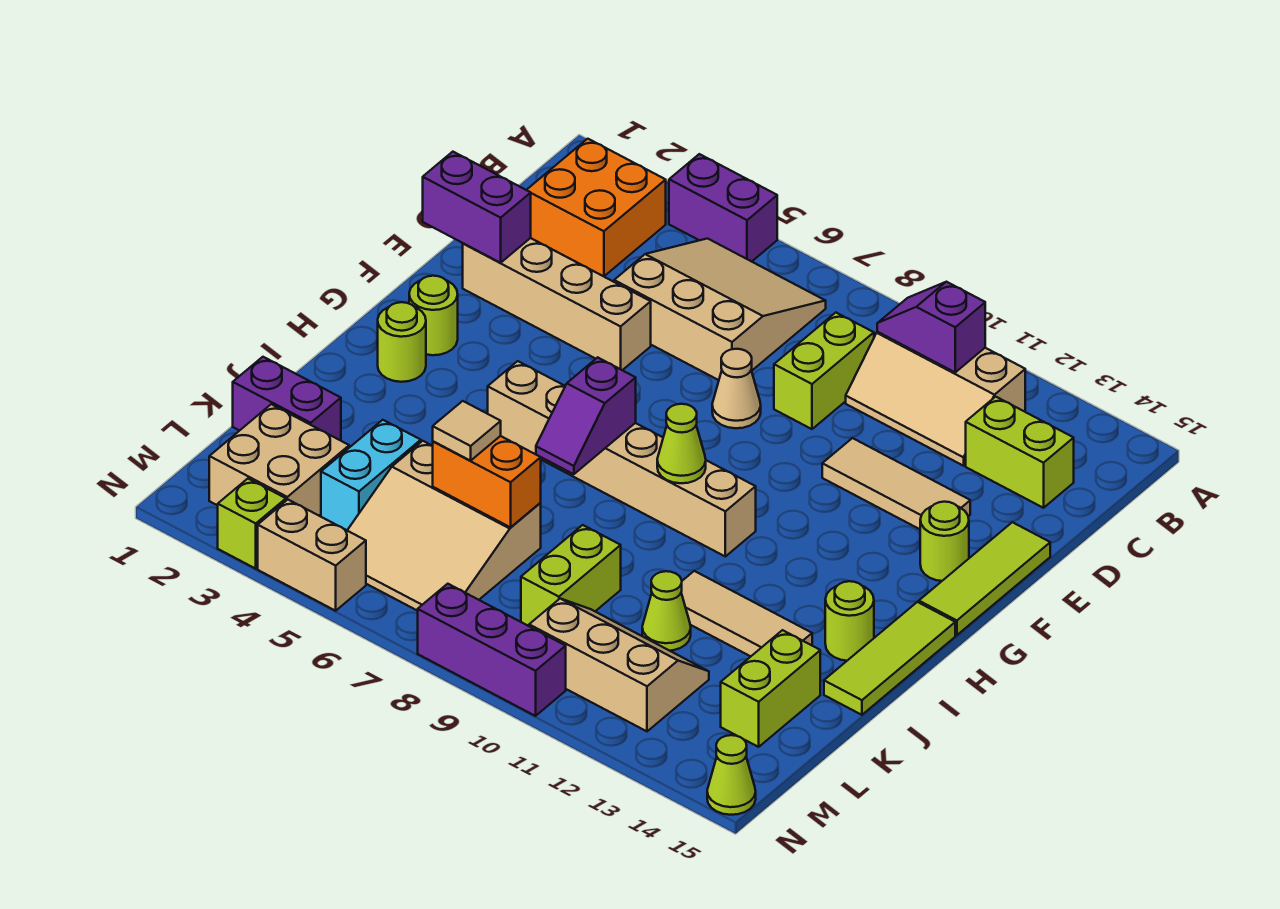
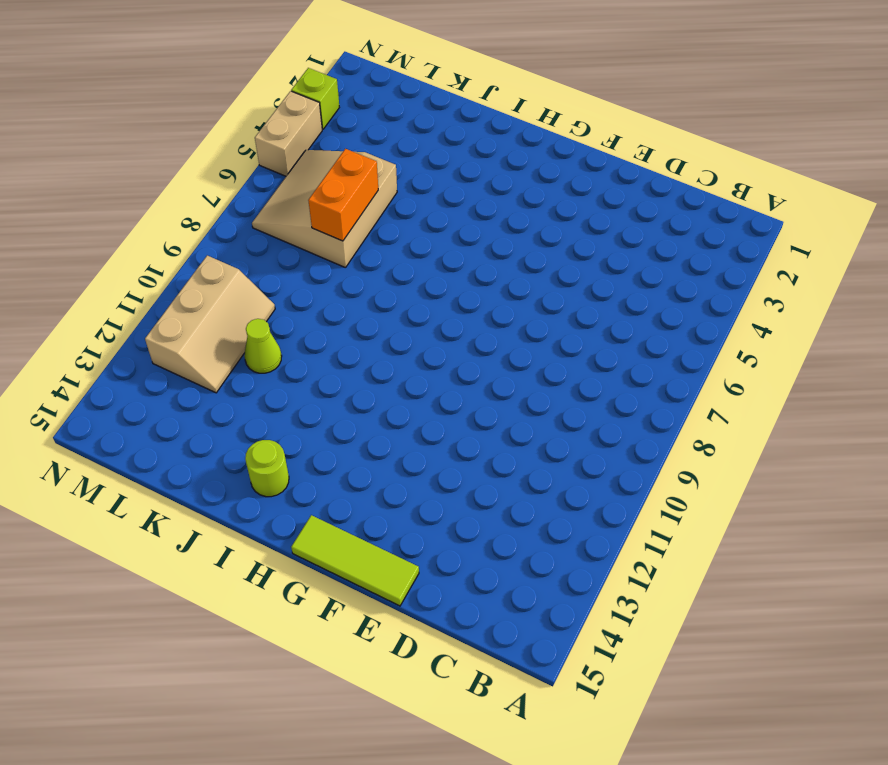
none -> purple brick A4:A5 level 1
none -> orange brick B2:C3 level 1
none -> tan slope B5:D7 level 1 top D
none -> tan slope B10:C12 level 1 top B

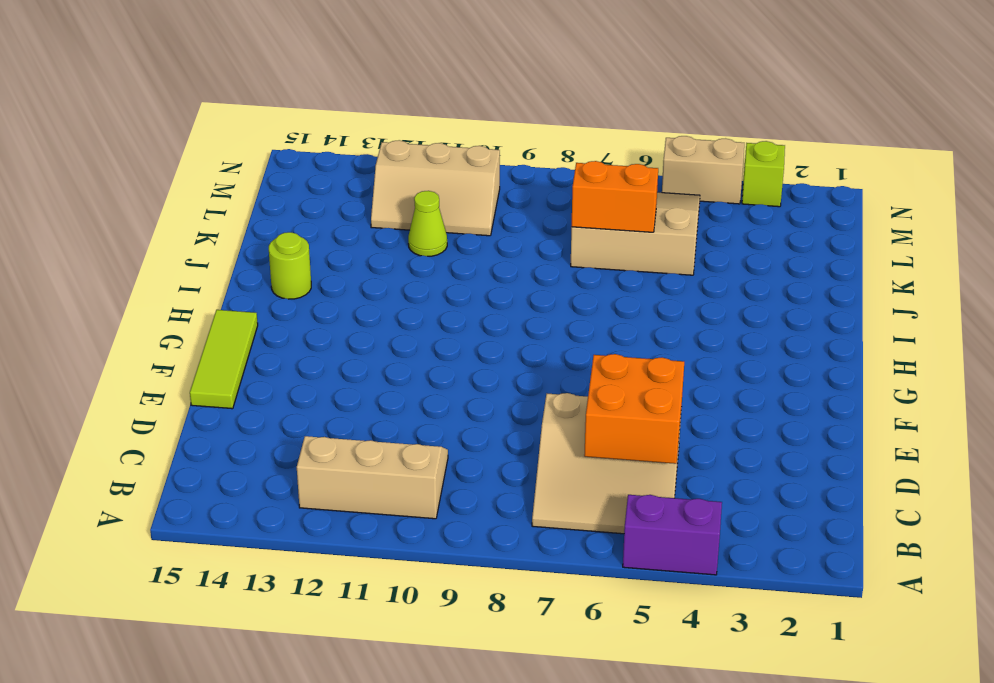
orange brick C5:D6 level 2 -> orange brick B2:C3 level 1
none -> lime brick C9:D9 level 1
none -> lime brick C13:C14 level 1
none -> tan brick E2:E5 level 1
none -> tan cone E8 level 1

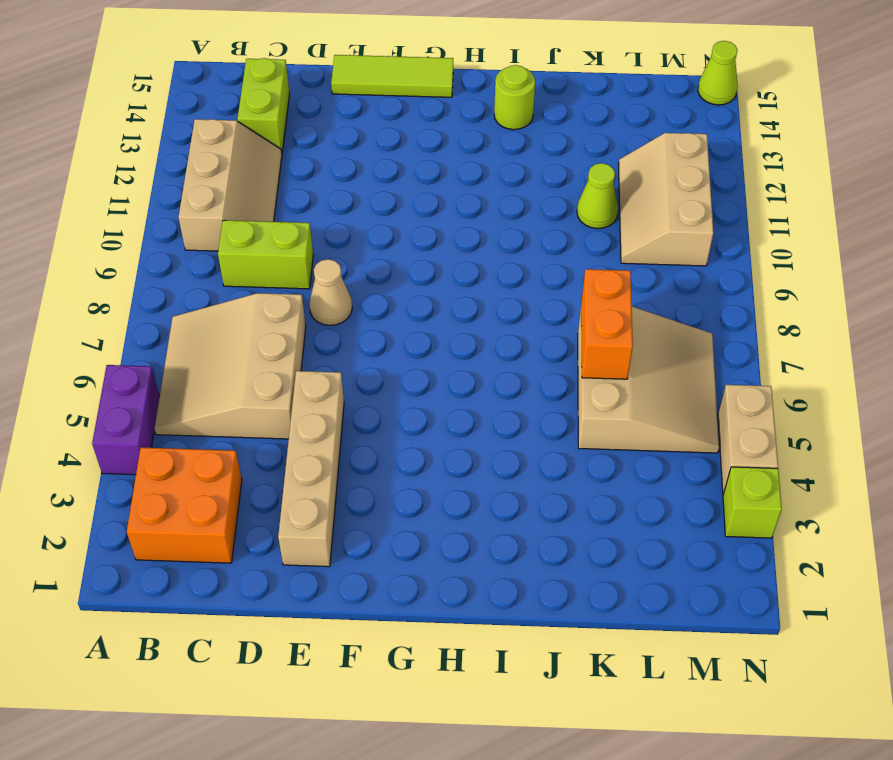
none -> tan tile E11:E13 level 1
none -> lime round brick F14 level 1
none -> lime round brick G2 level 1
none -> lime round brick H2 level 1

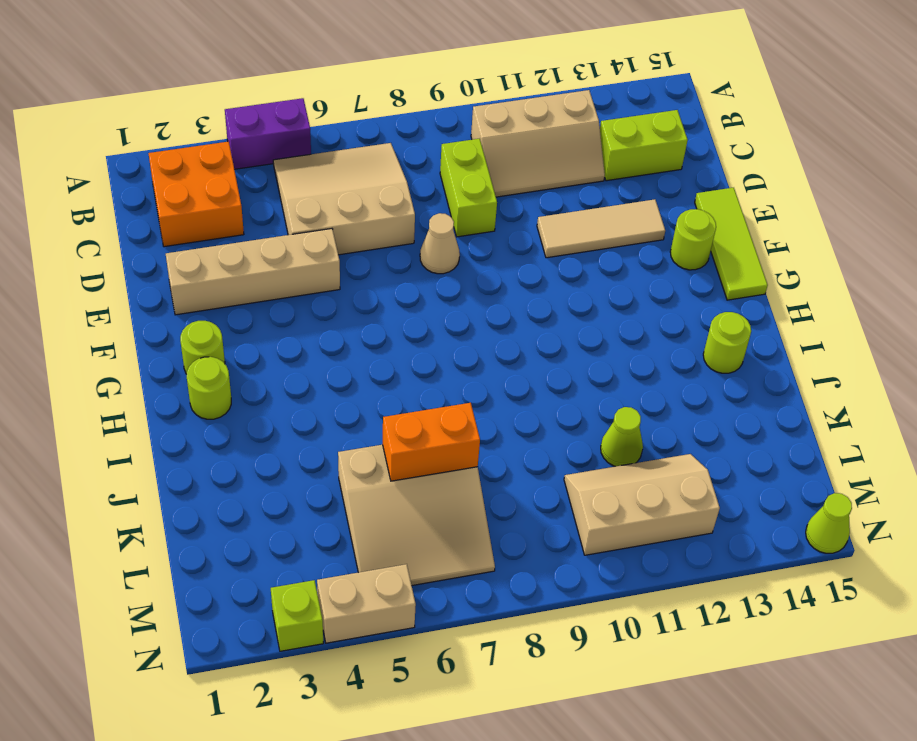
none -> tan brick H5:H10 level 1
none -> lime tile H15:J15 level 1
none -> tan tile J11:J13 level 1
none -> purple brick K1:K2 level 1

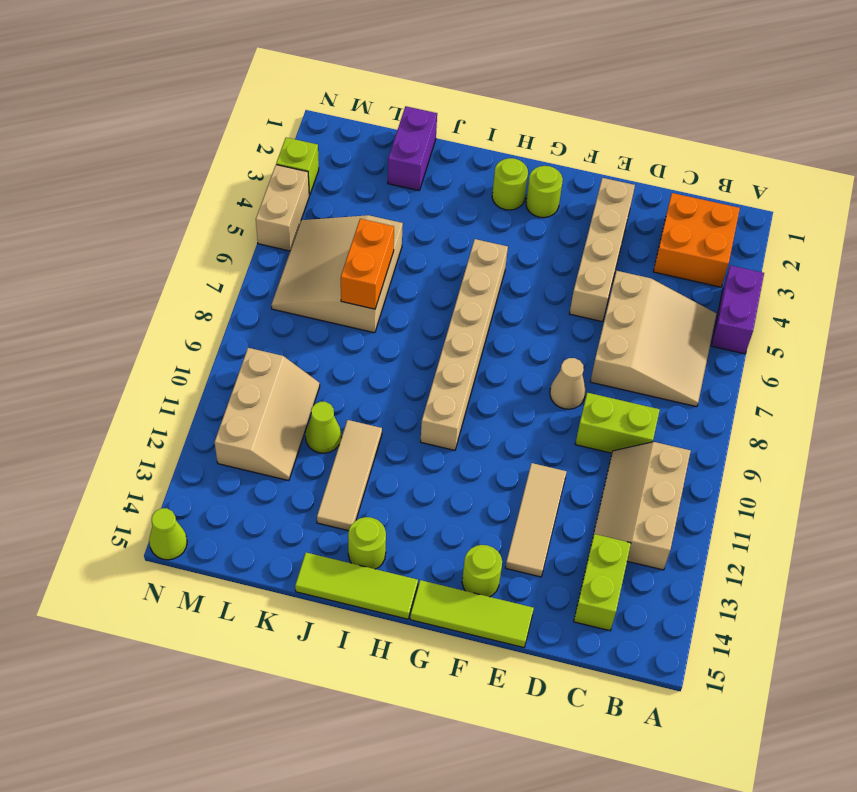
none -> cyan brick K4:L4 level 1
none -> lime brick K9:L9 level 1
none -> lime brick K14:L14 level 1
none -> tan brick L2:M3 level 1

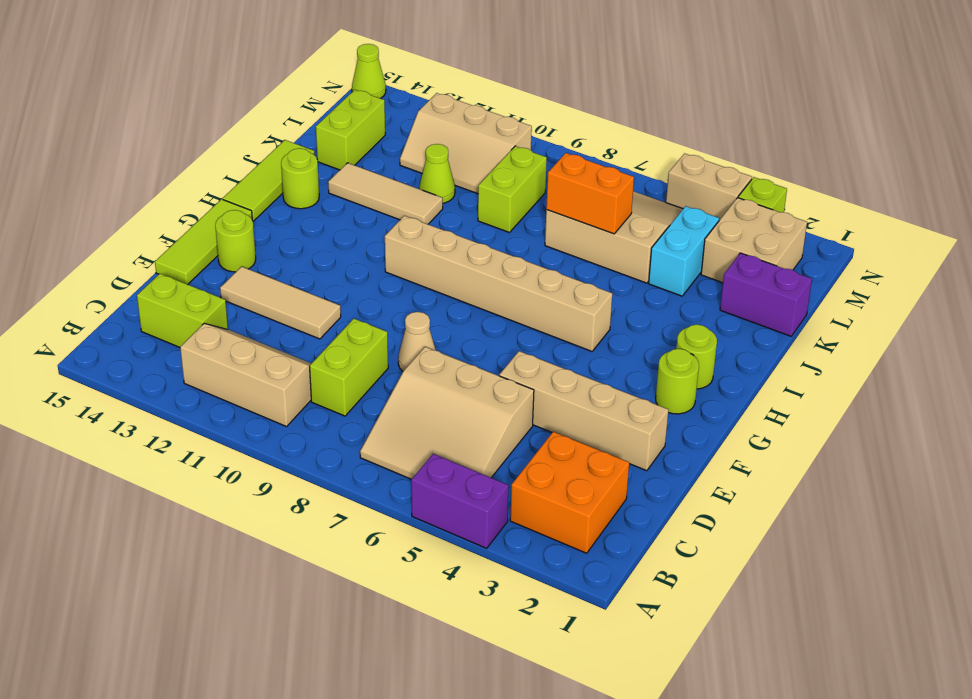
none -> purple brick N8:N10 level 1
none -> purple slope B10:B11 level 2 top 11
none -> purple brick E1:E2 level 2
none -> purple slope H7:I7 level 2 top H

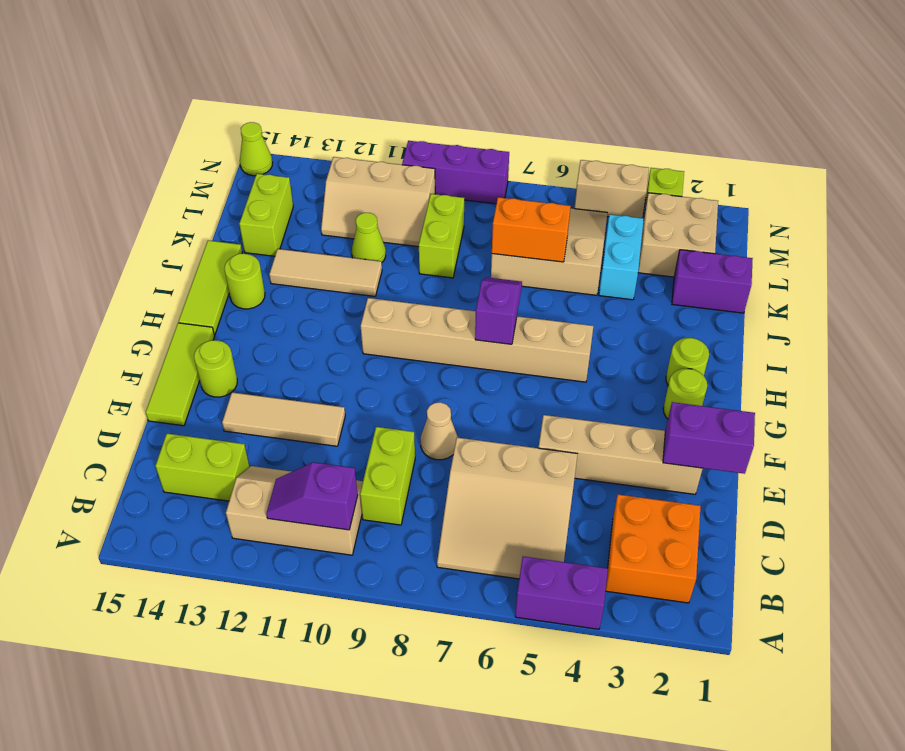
purple slope B10:B11 level 2 top 10 -> purple slope B10:B11 level 2 top 11
none -> lime cone H9 level 2
none -> tan tile K6 level 3

